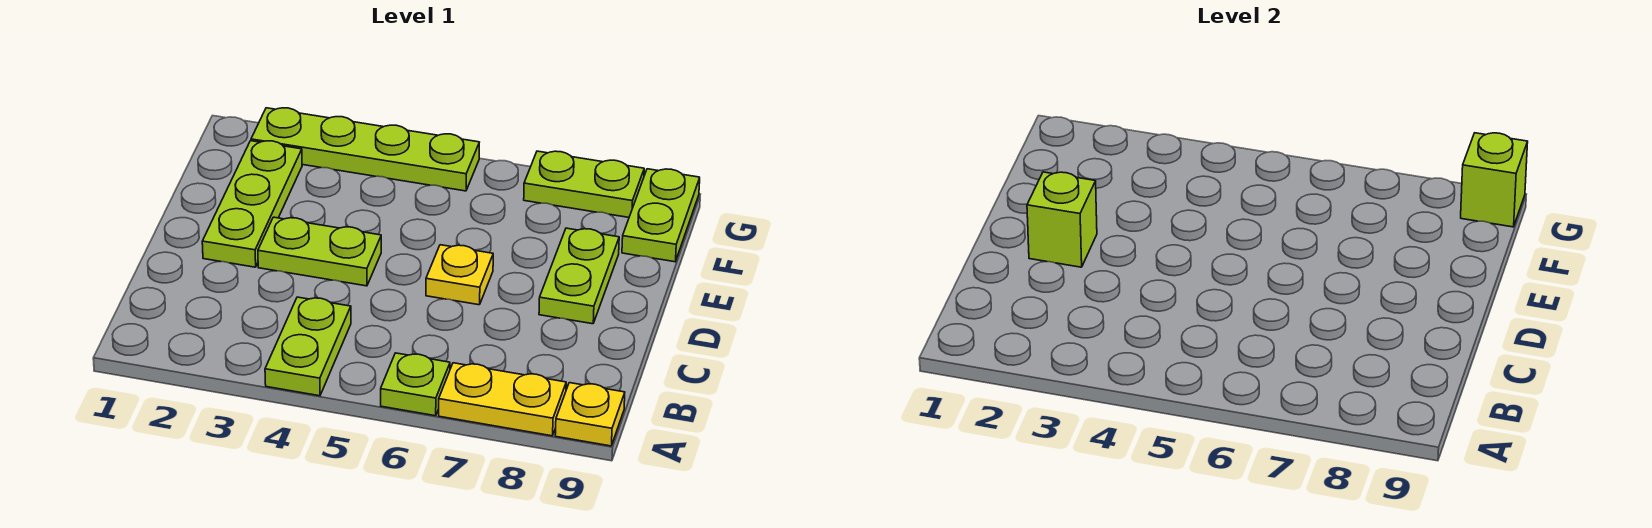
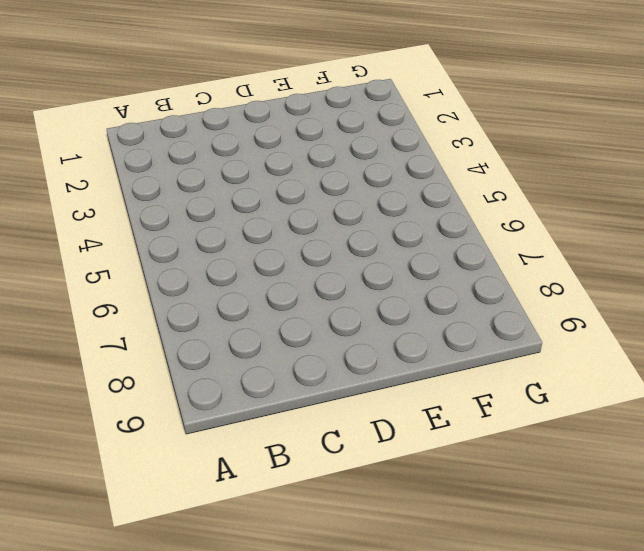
none -> lime plate A4:B4 level 1
none -> lime plate A6 level 1
none -> yellow plate A7:A8 level 1

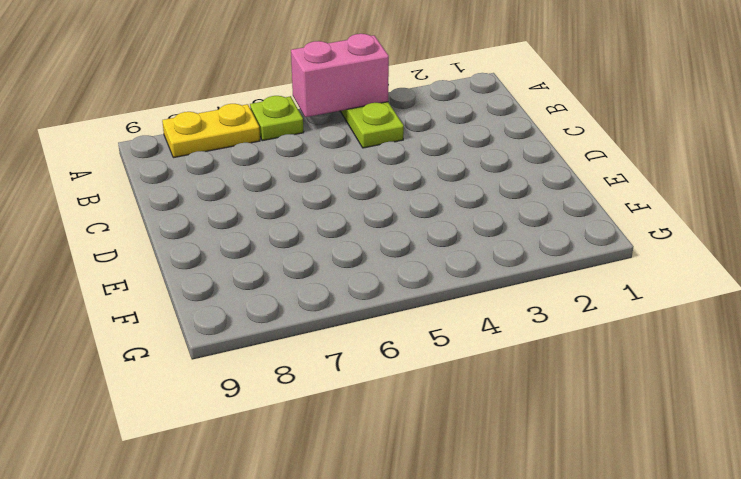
pink brick A4:A5 level 2 -> none
none -> yellow plate A9 level 1
none -> lime plate D2:F2 level 1
none -> lime plate D3:D4 level 1

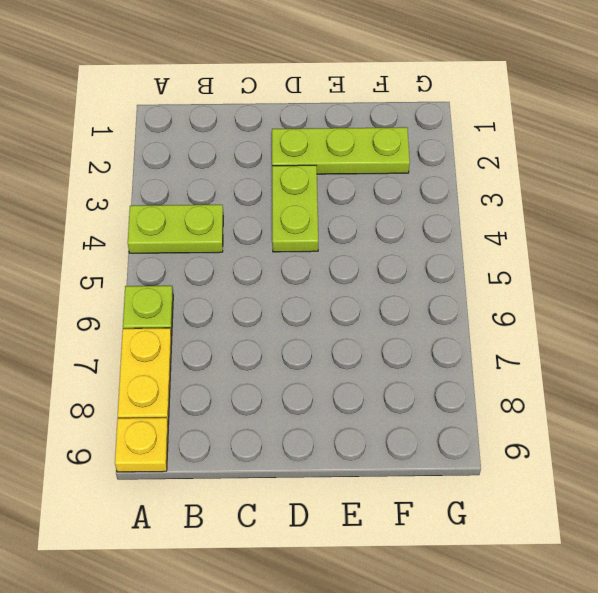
none -> yellow plate D6 level 1
none -> lime plate D8:E8 level 1
none -> lime plate F9:G9 level 1

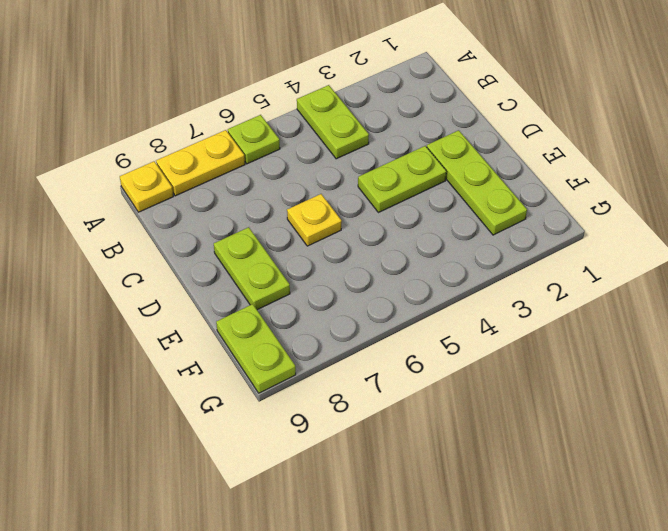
none -> lime plate G2:G5 level 1
none -> lime plate G7:G8 level 1
none -> lime brick D2 level 2

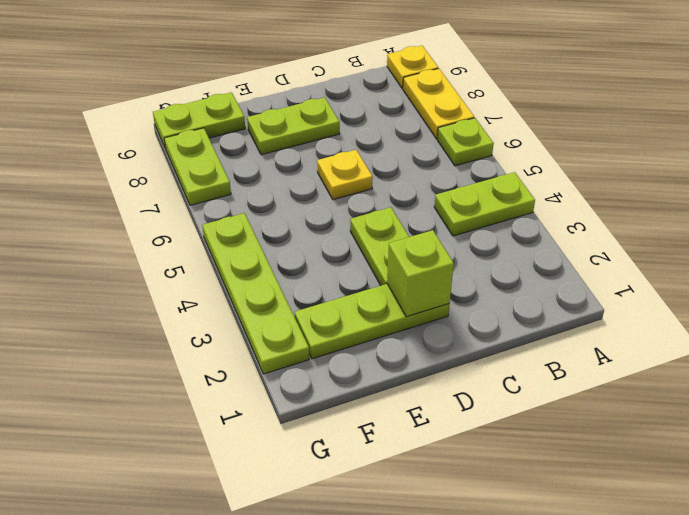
none -> lime brick G9 level 2

